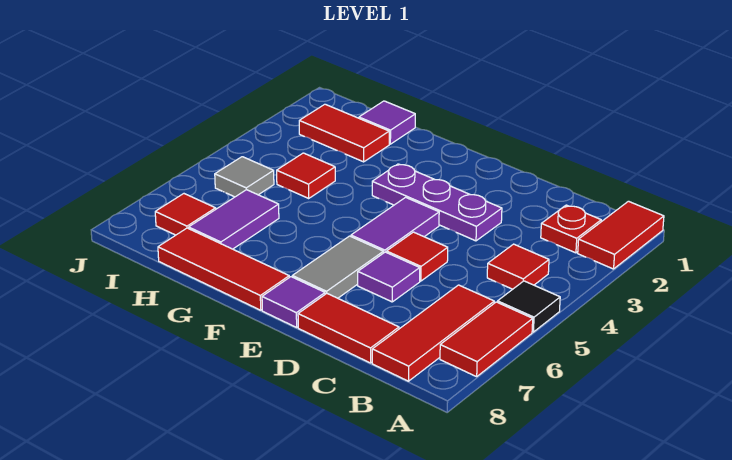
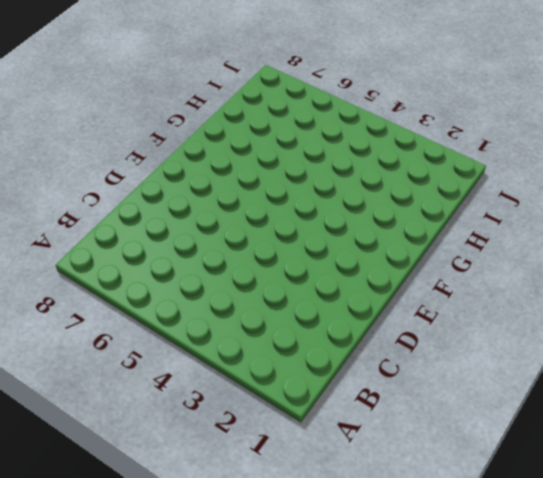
none -> red tile A1:A2 level 1
none -> black tile A5 level 1
none -> red tile A6:A7 level 1

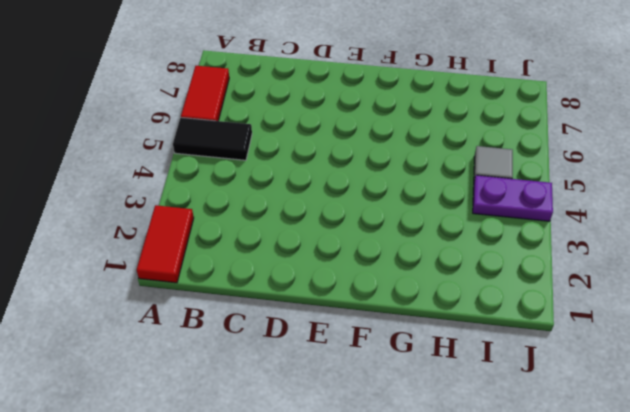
black tile A5:B5 level 1 -> black tile A5 level 1
purple plate I4:J4 level 1 -> none
none -> red plate B2 level 1
none -> red tile B4 level 1
none -> red tile B6:B8 level 1

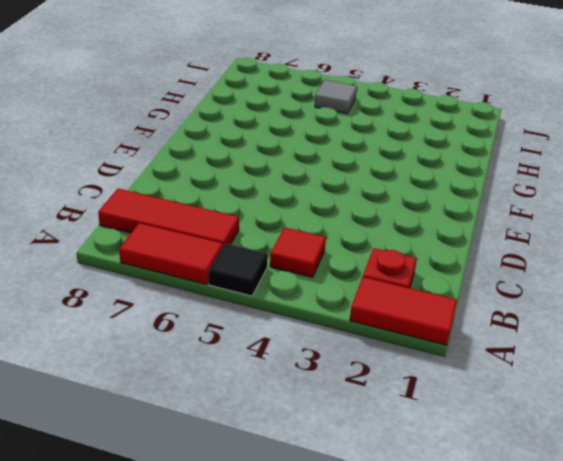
none -> red tile C8:D8 level 1
none -> purple plate D3:F3 level 1
none -> red tile D5 level 1

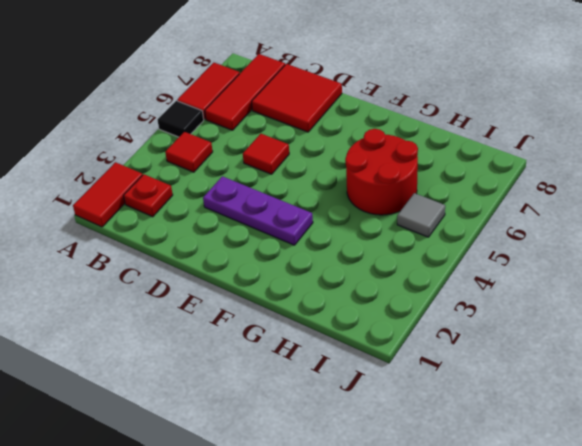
red tile C7:D8 level 1 -> red tile C8:D8 level 1
red round brick G5:H6 level 1 -> purple tile H6:H7 level 1
none -> purple tile D6 level 1
none -> purple tile E4:E5 level 1
none -> grey tile E6:E7 level 1

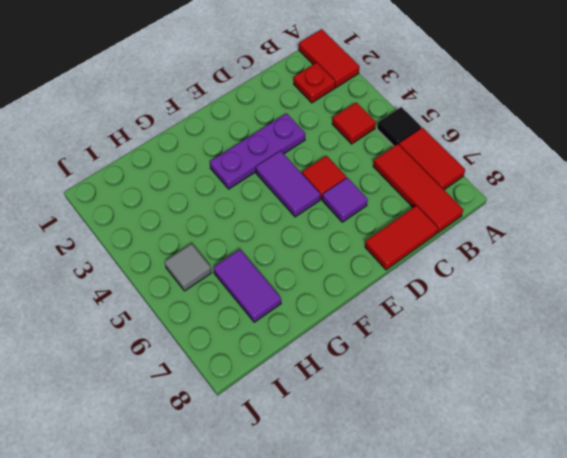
none -> grey tile E6:E7 level 1
none -> purple tile E8 level 1
none -> red tile F8:H8 level 1

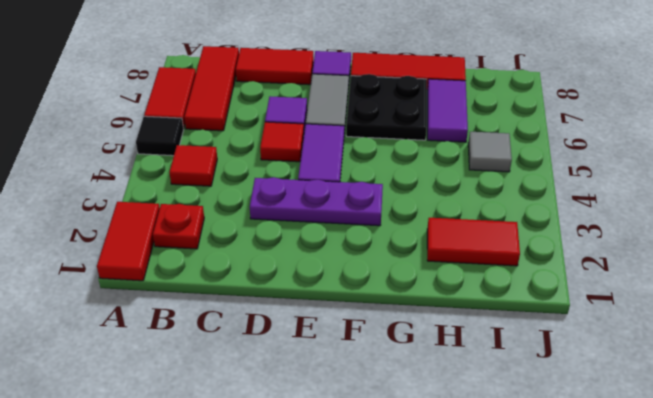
black plate F6:G7 level 1 -> none
none -> purple tile H1 level 1
none -> red tile H4 level 1
none -> red tile I7 level 1

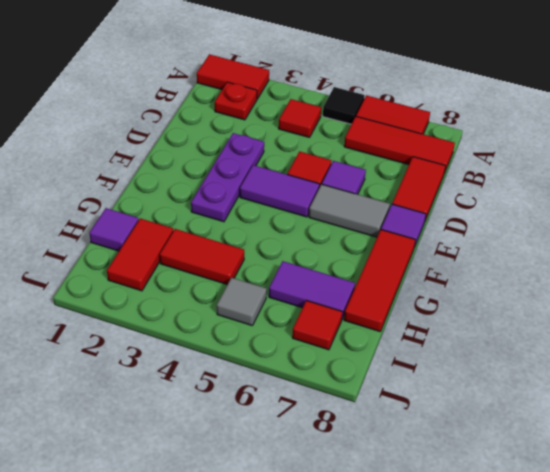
red tile H3:H4 level 1 -> red tile H4 level 1

